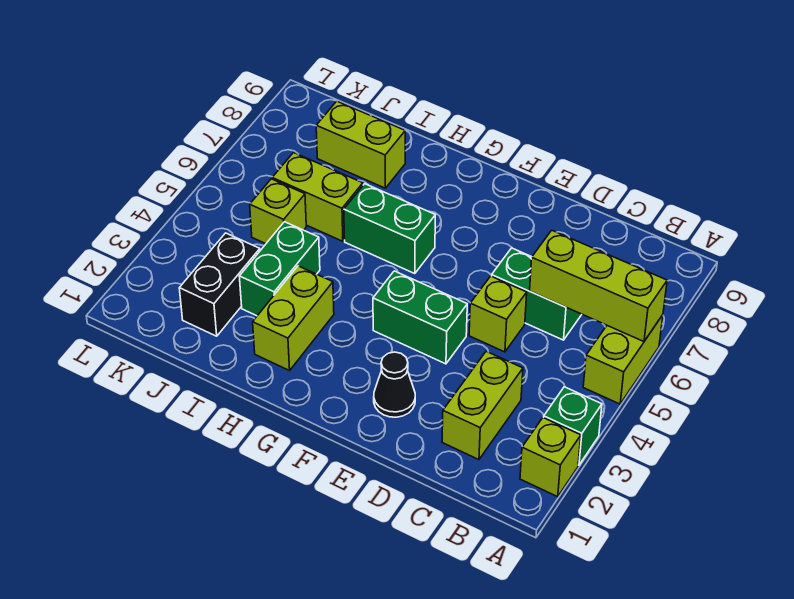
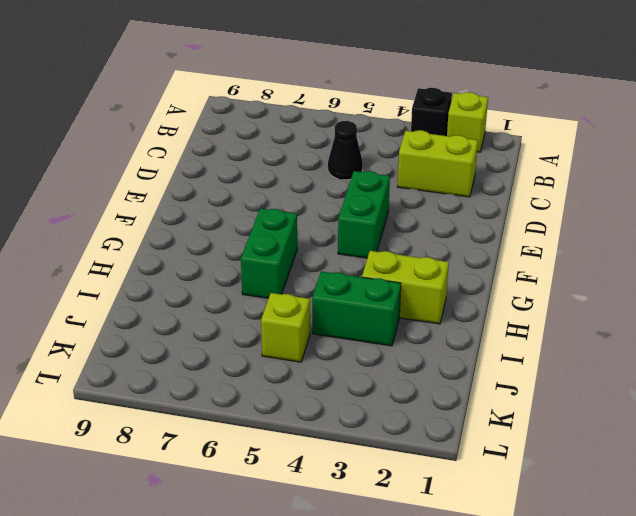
black brick A3 level 1 -> green brick A3 level 1
black cone C5 level 1 -> black cone E2 level 1
none -> lime brick A5:A6 level 1
none -> green brick C6:D6 level 1
none -> lime brick D5 level 1

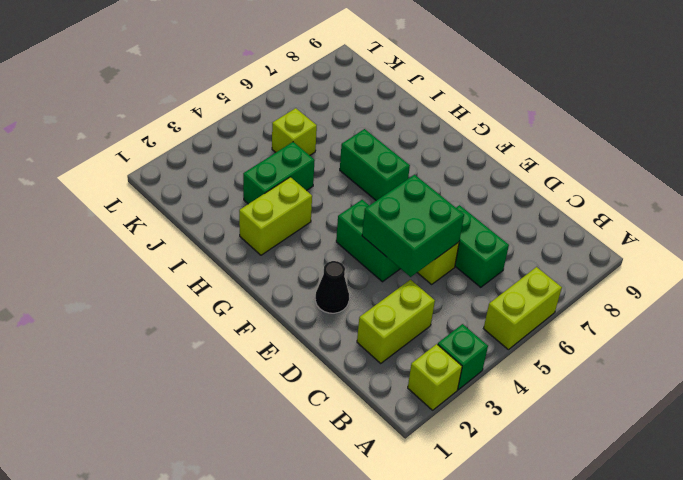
green brick D4:E5 level 2 -> none
none -> lime brick I6:J6 level 1
none -> lime brick I8:J8 level 1
none -> black brick J2:J3 level 1

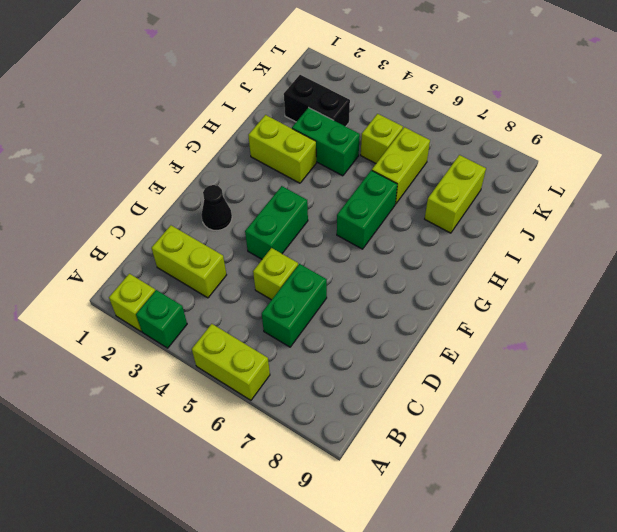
none -> lime brick A6:C6 level 2

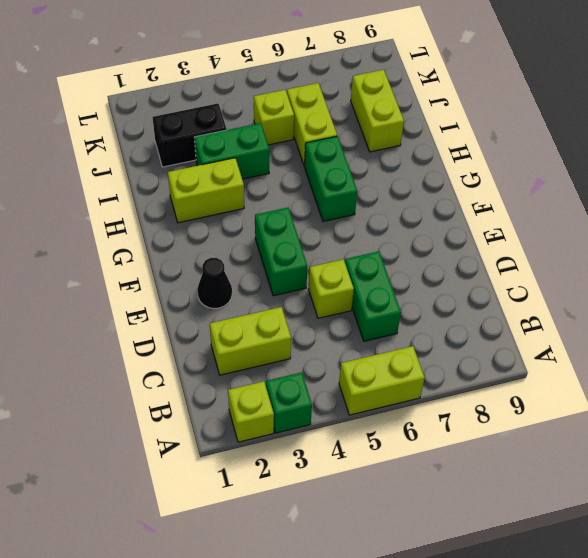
none -> lime brick A6:C6 level 2

